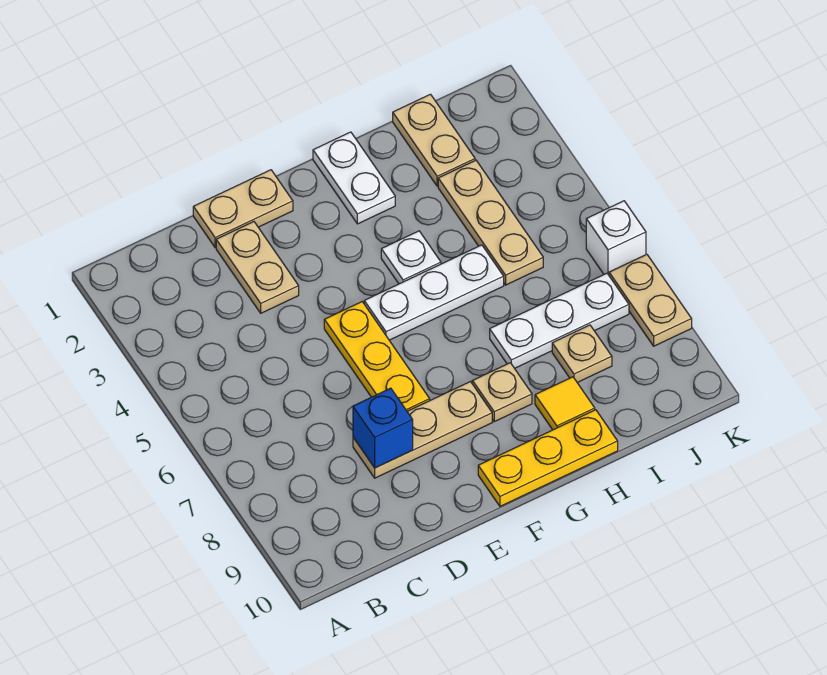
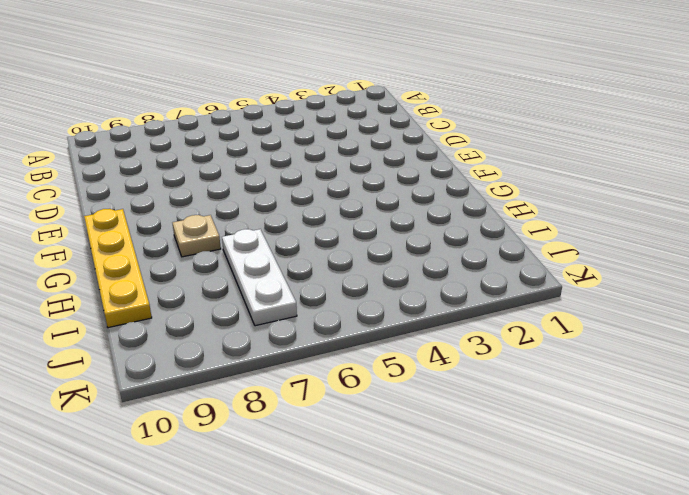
yellow plate F10:I10 level 1 -> yellow plate F10:H10 level 1
none -> tan plate D1:E1 level 1
none -> tan plate D2:D3 level 1
none -> tan plate D8:F8 level 1

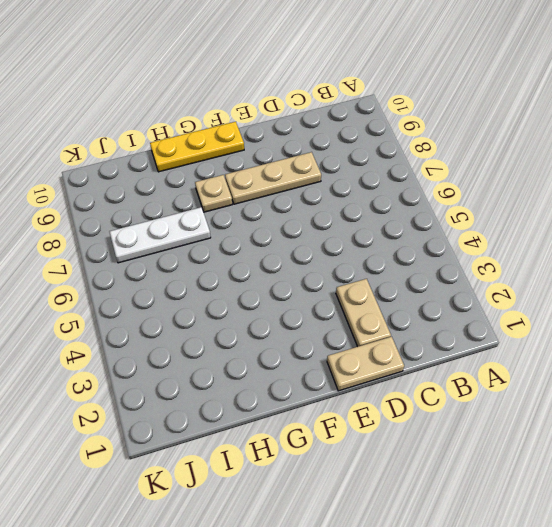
none -> yellow plate E5:E7 level 1
none -> white plate F5:H5 level 1
none -> white plate G1:G2 level 1

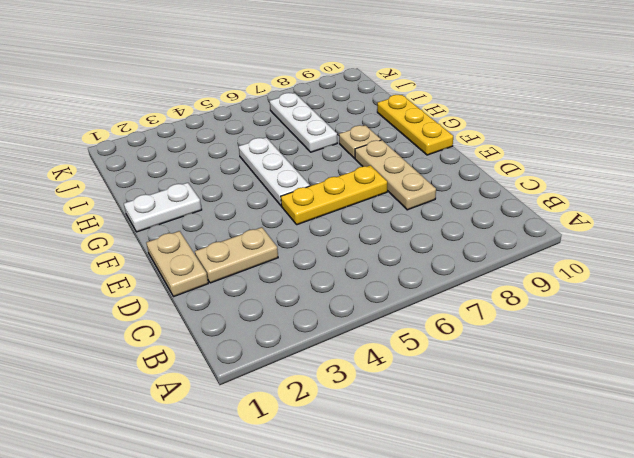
none -> white plate G4 level 1
none -> yellow tile H9 level 1
none -> tan plate I1:I2 level 1

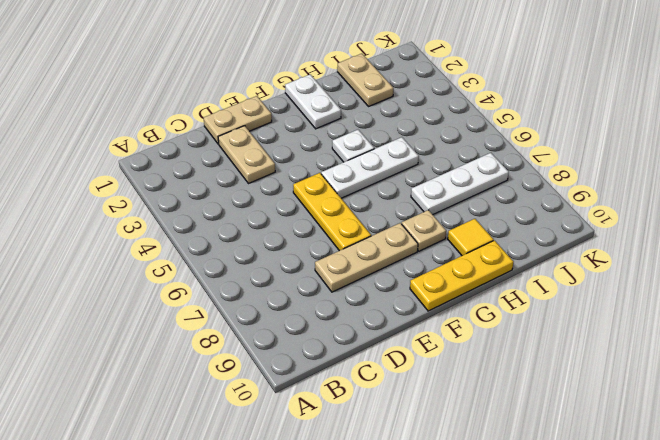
none -> tan plate I3:I5 level 1
none -> tan plate I8 level 1
none -> white brick K6 level 1

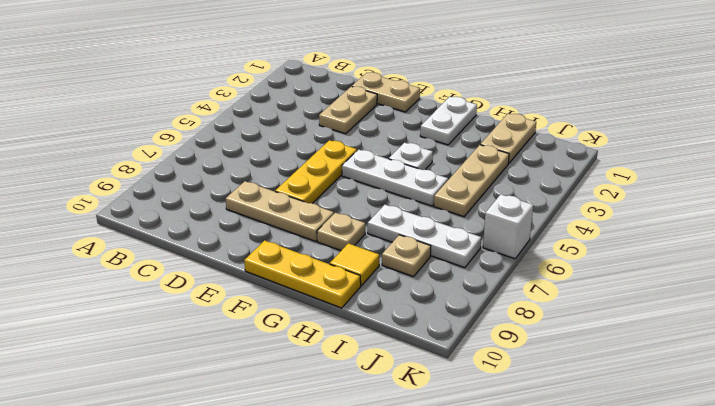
none -> tan plate K7:K8 level 1
none -> blue brick D8 level 2

